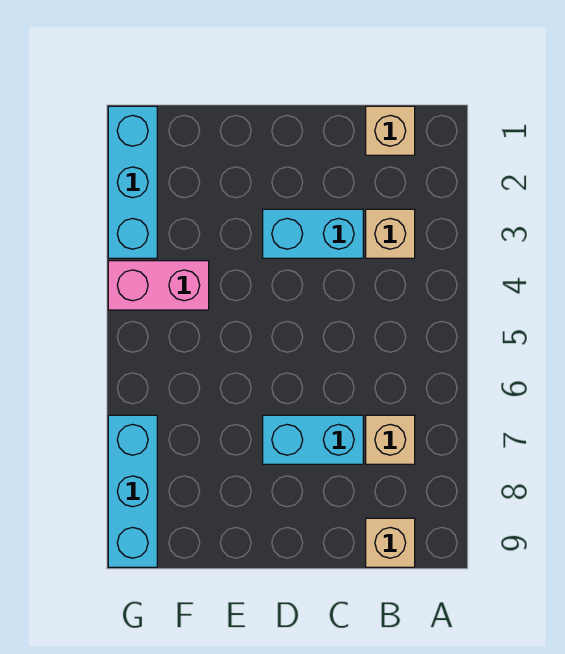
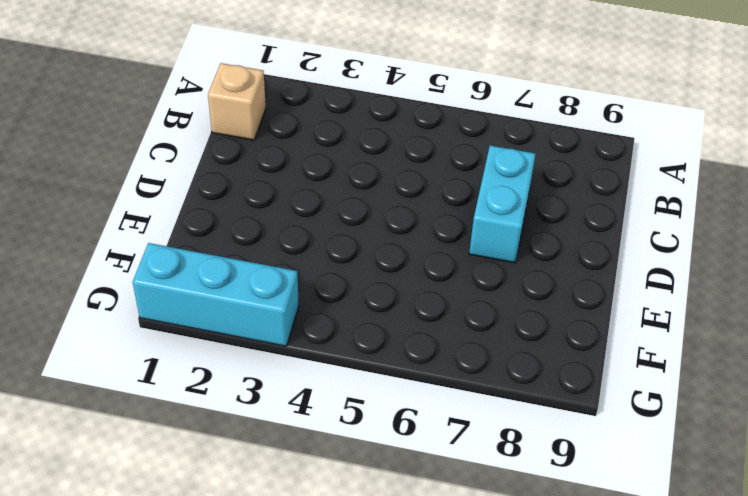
none -> tan brick B3 level 1
none -> tan brick B7 level 1

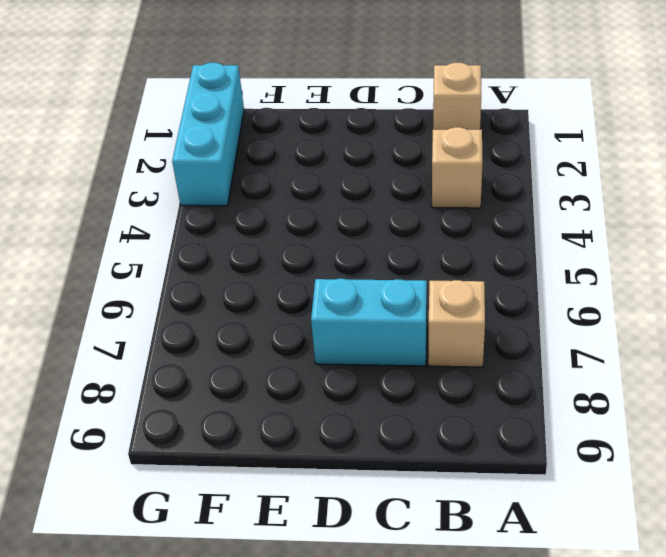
none -> tan brick B9 level 1
none -> cyan brick C3:D3 level 1

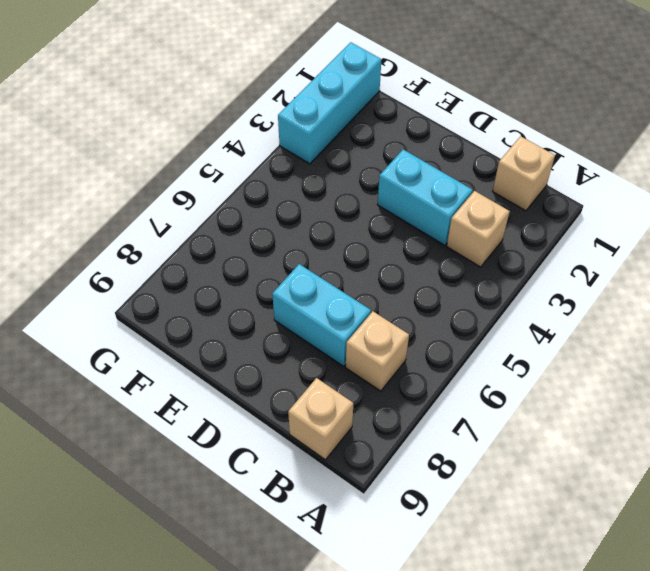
none -> pink brick F4:G4 level 1
none -> cyan brick G7:G9 level 1

